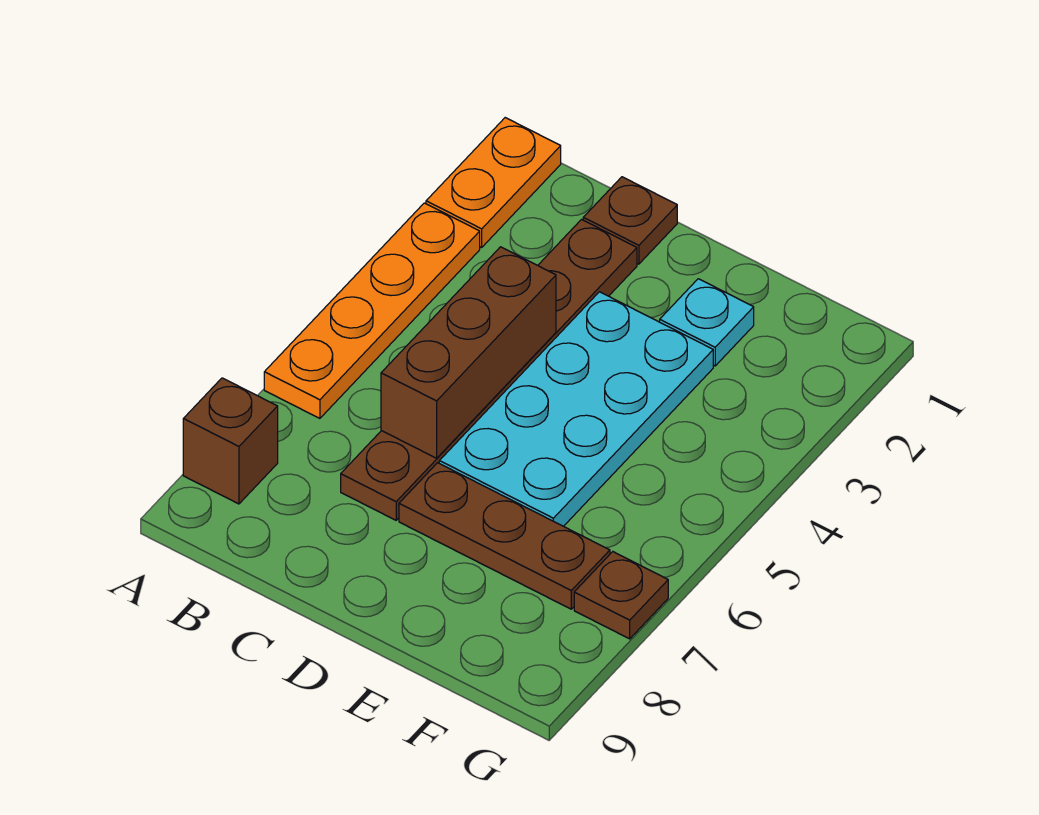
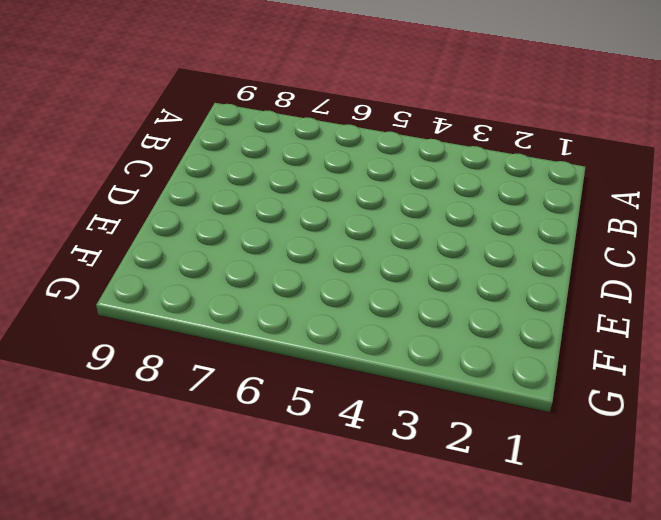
none -> orange plate A1:A2 level 1
none -> orange plate A3:A6 level 1

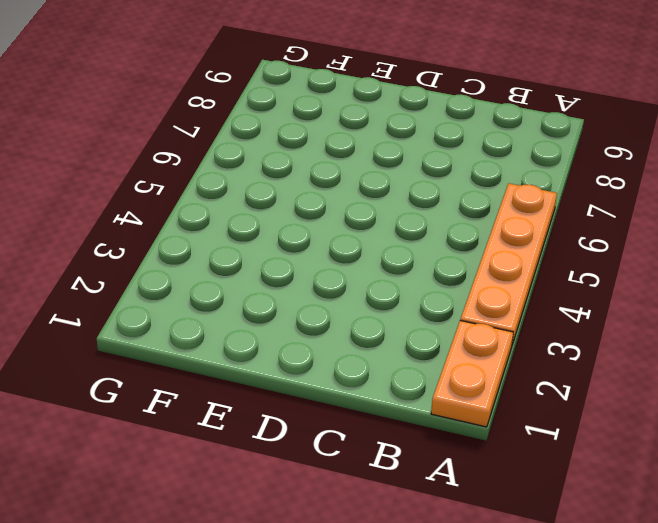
none -> brown brick A8 level 1
none -> brown plate C1 level 1

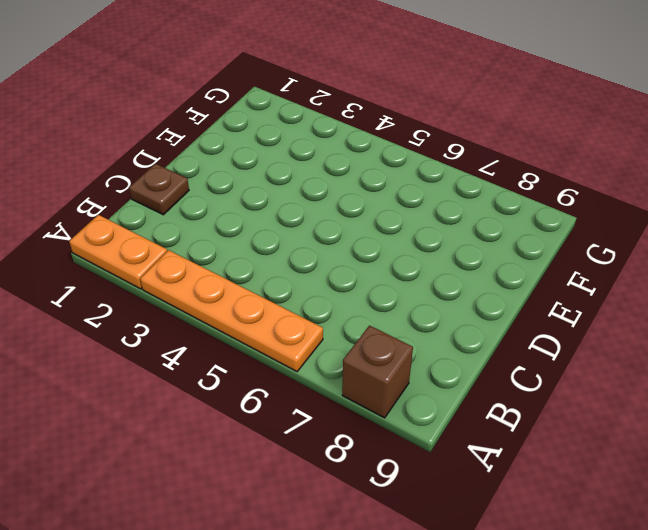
none -> brown plate C2:C7 level 1
none -> cyan plate D3:E6 level 1

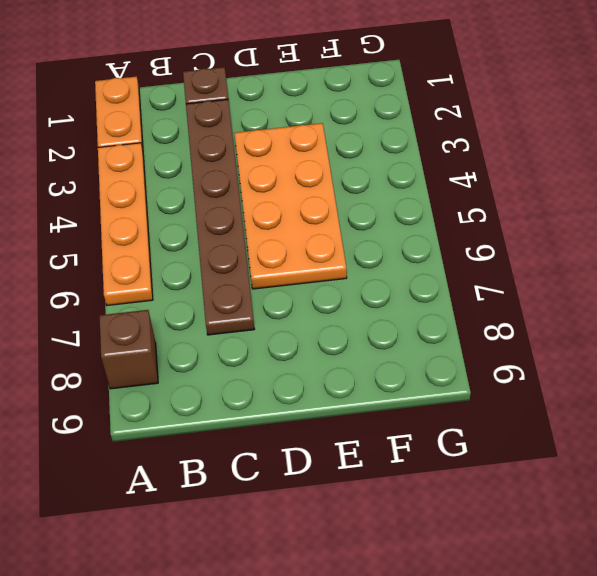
orange plate D3:E6 level 1 -> cyan plate D3:E6 level 1
none -> brown plate D7:F7 level 1
none -> cyan plate E2 level 1

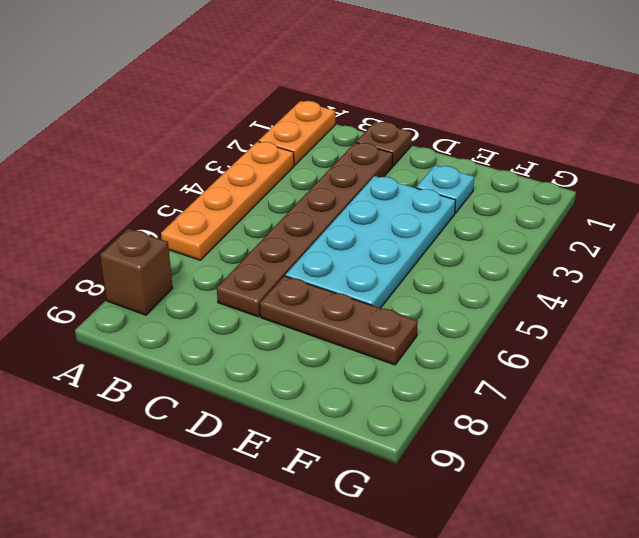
none -> brown plate G7 level 1
none -> brown brick C4:C6 level 2

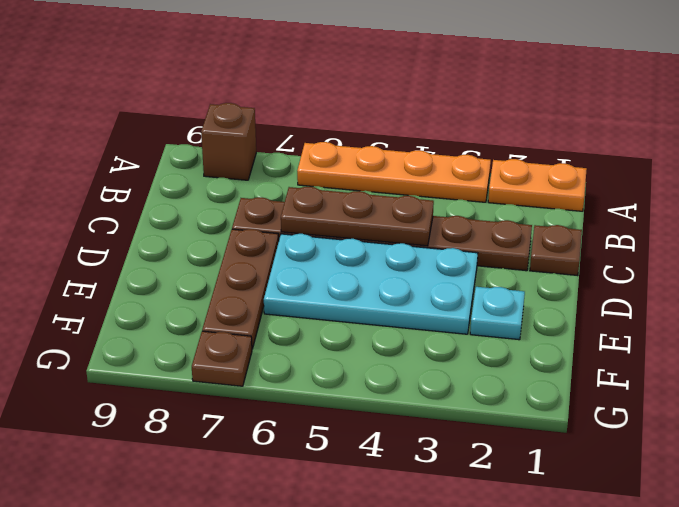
brown plate C4:C6 level 2 -> brown brick C4:C6 level 2

